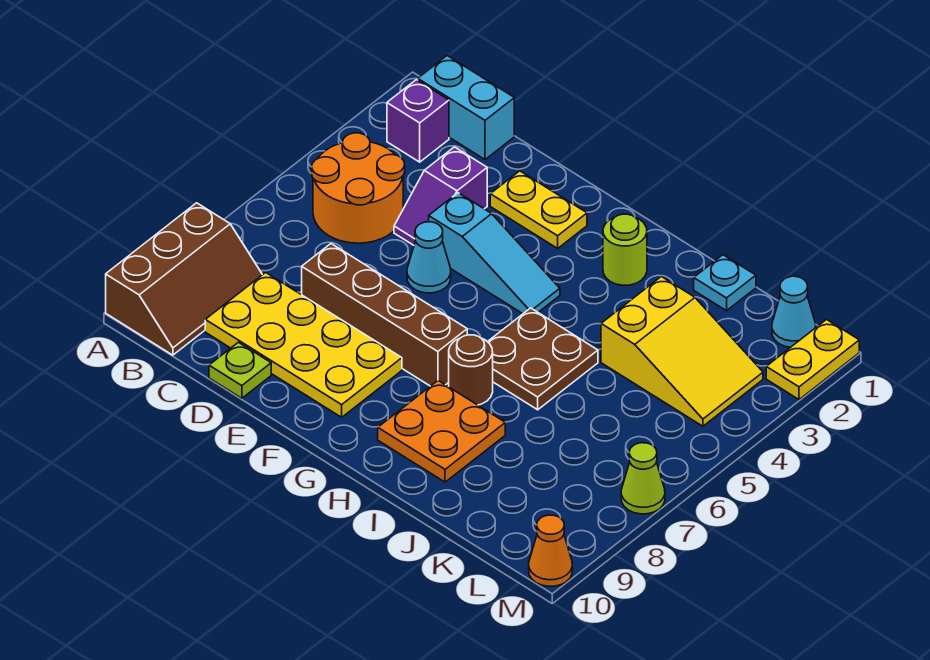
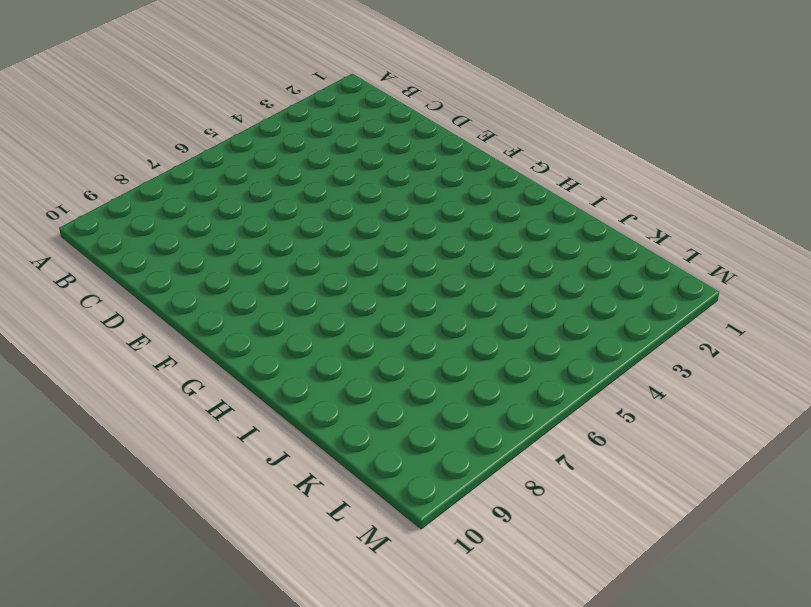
none -> brown slope A8:B10 level 1 top A
none -> cyan brick B1:C1 level 1
none -> purple brick B2 level 1

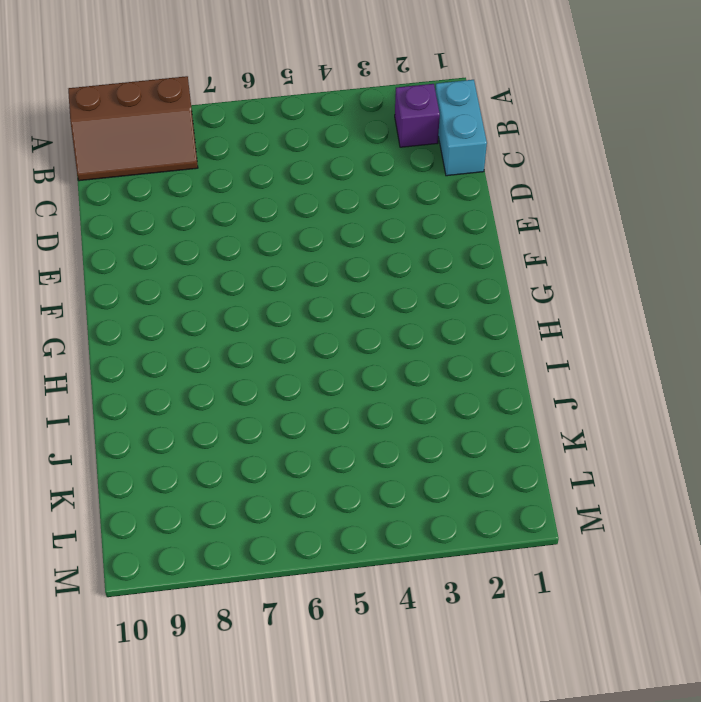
none -> orange round brick B4:C5 level 1
none -> yellow plate C8:F9 level 1
none -> purple slope D3:D4 level 1 top 3

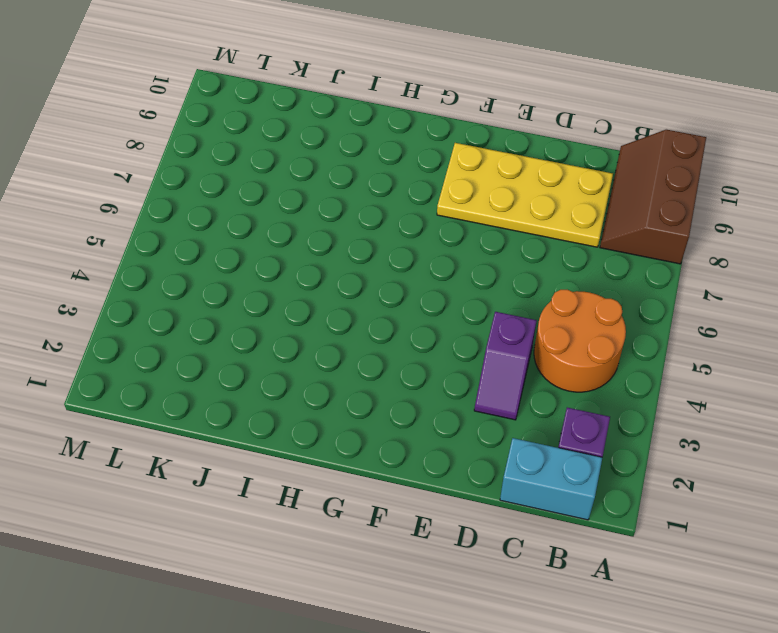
purple slope D3:D4 level 1 top 4 -> purple slope D3:D4 level 1 top 3
none -> brown brick D7:G7 level 1
none -> lime plate D10 level 1
none -> yellow plate E2:F2 level 1

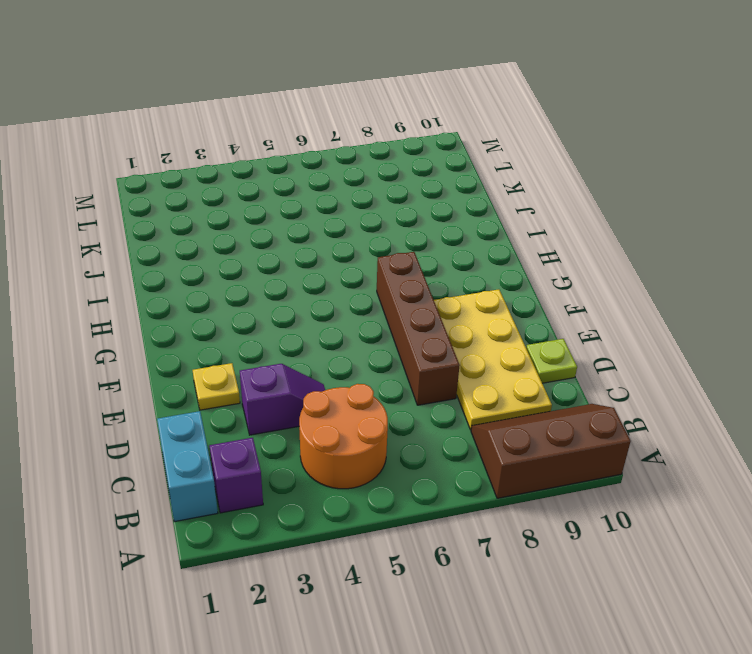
yellow plate E2 level 1 -> yellow plate E2:F2 level 1
none -> cyan slope E4:G4 level 1 top E
none -> cyan cone E5 level 1
none -> lime round brick H2 level 1

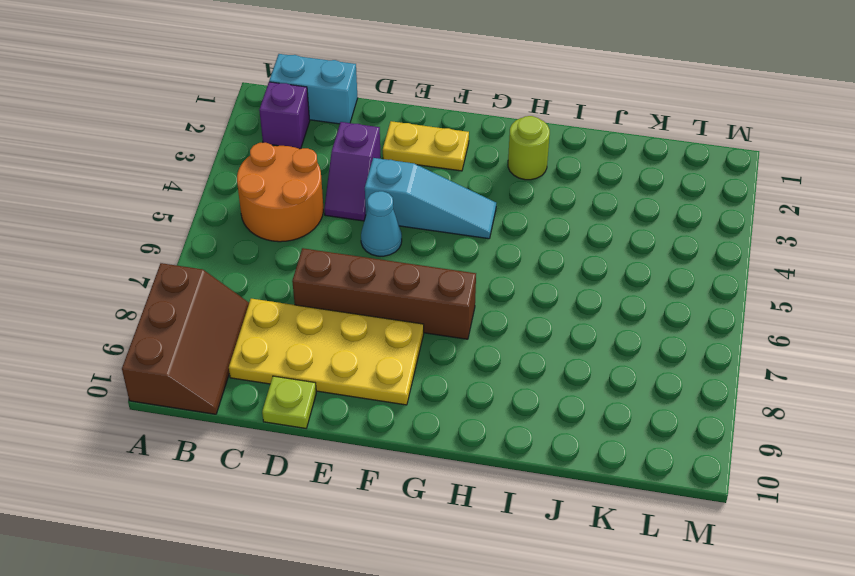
none -> brown plate H5:I6 level 1
none -> brown round brick H7 level 1
none -> orange plate H8:I9 level 1

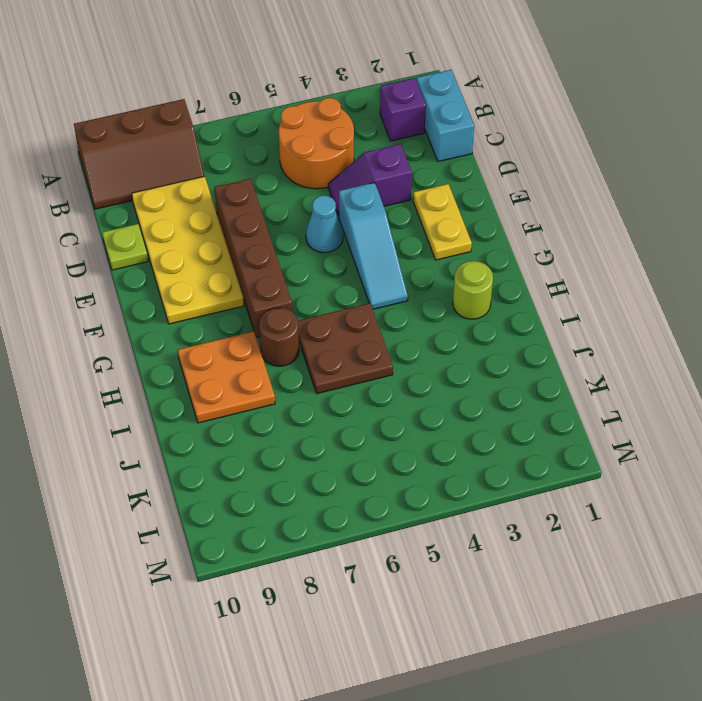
none -> cyan plate J1 level 1
none -> yellow slope J3:L4 level 1 top J
none -> cyan cone L1 level 1

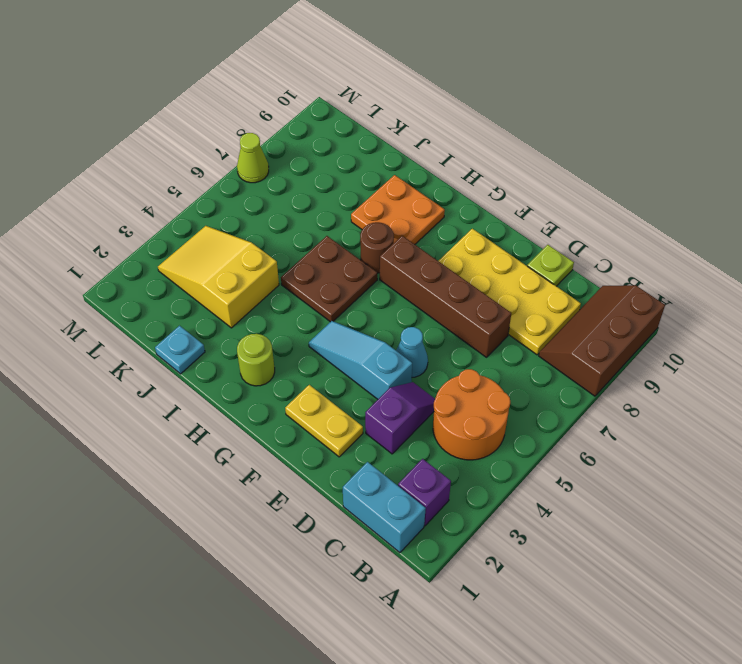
none -> cyan cone L1 level 1
none -> yellow plate M1:M2 level 1
none -> orange cone M10 level 1

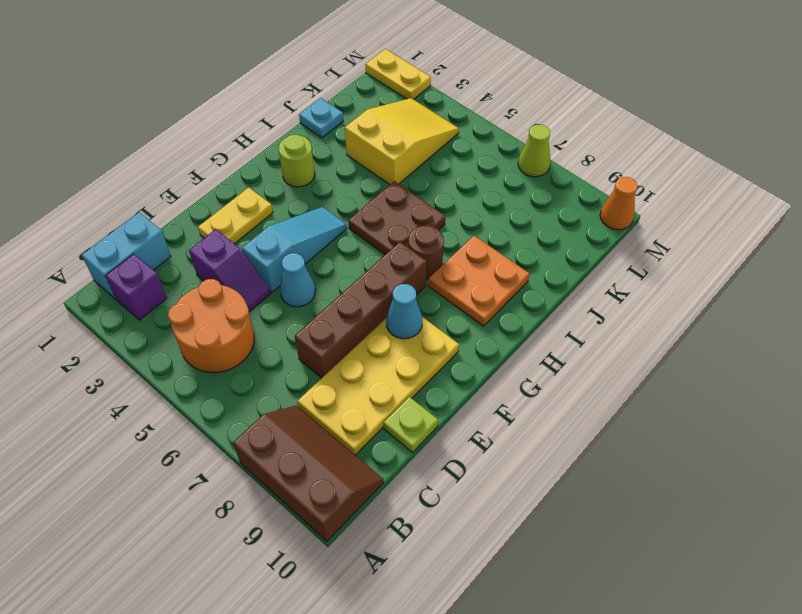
cyan cone F8 level 2 -> cyan cone L1 level 1

